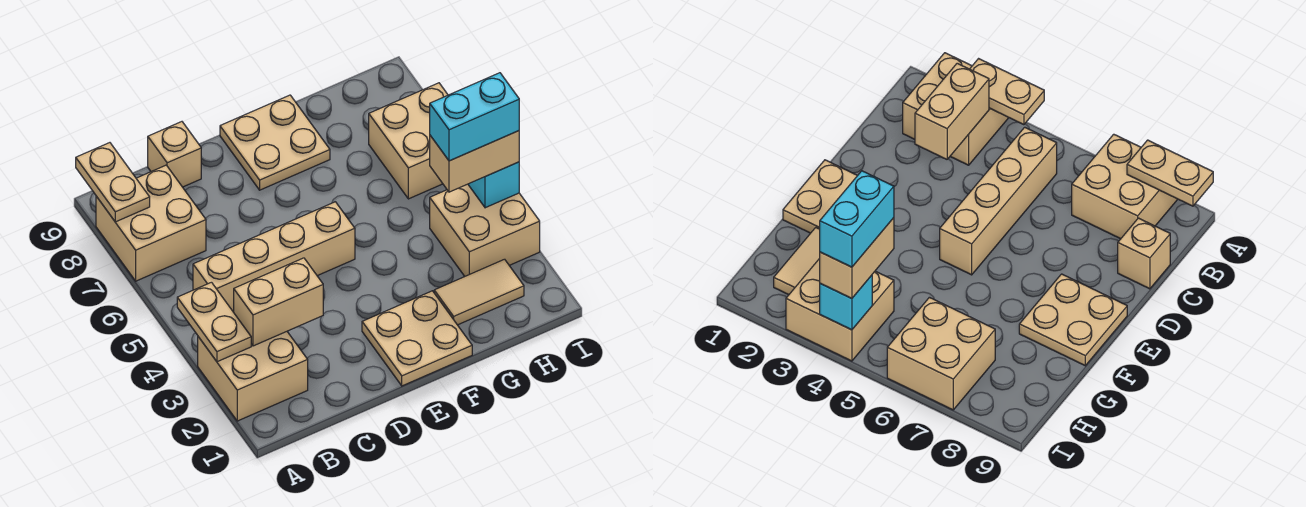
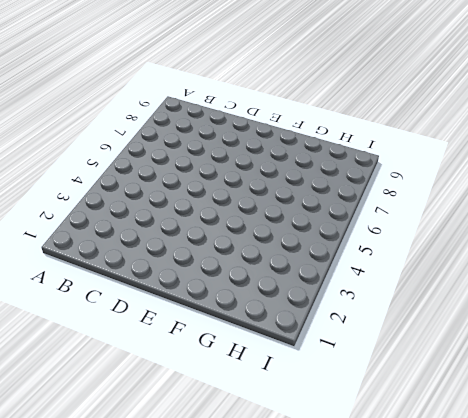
none -> tan brick A2:B3 level 1
none -> tan brick A7:B8 level 1
none -> tan brick B5:E5 level 1

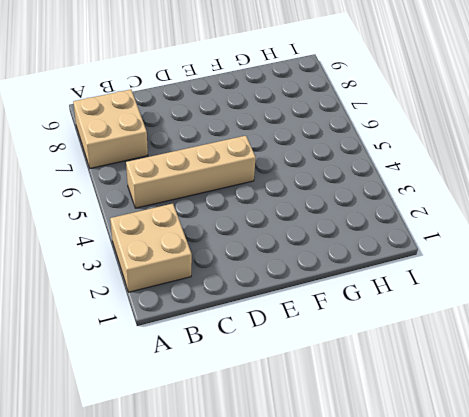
none -> tan brick C9 level 1
none -> tan plate E1:F2 level 1
none -> tan plate E8:F9 level 1

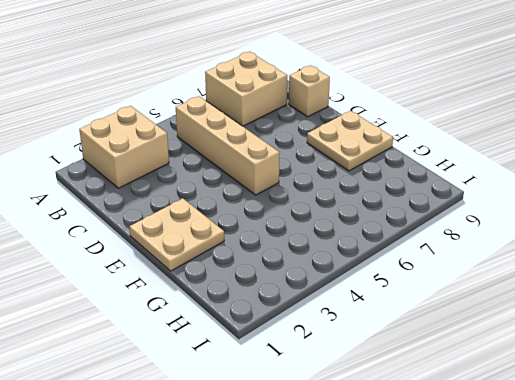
none -> tan tile G2:H2 level 1
none -> tan brick H3:I4 level 1
none -> tan brick H6:I7 level 1

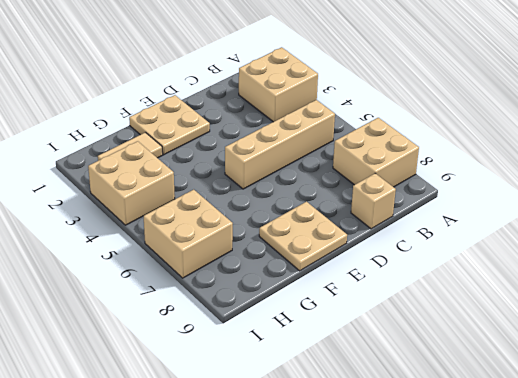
none -> tan plate A3:A4 level 2
none -> tan plate A8:A9 level 2
none -> tan brick B3:C3 level 2

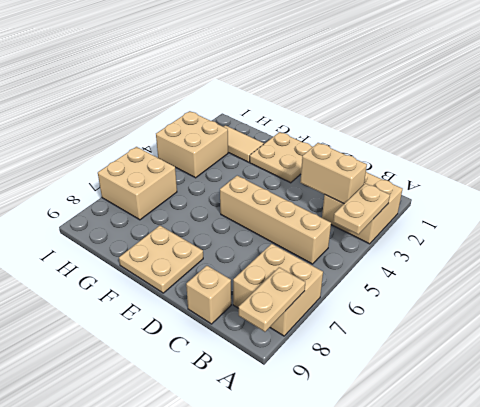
none -> cyan brick I4 level 2
none -> tan brick H4:I4 level 3
none -> cyan brick H4:I4 level 4

